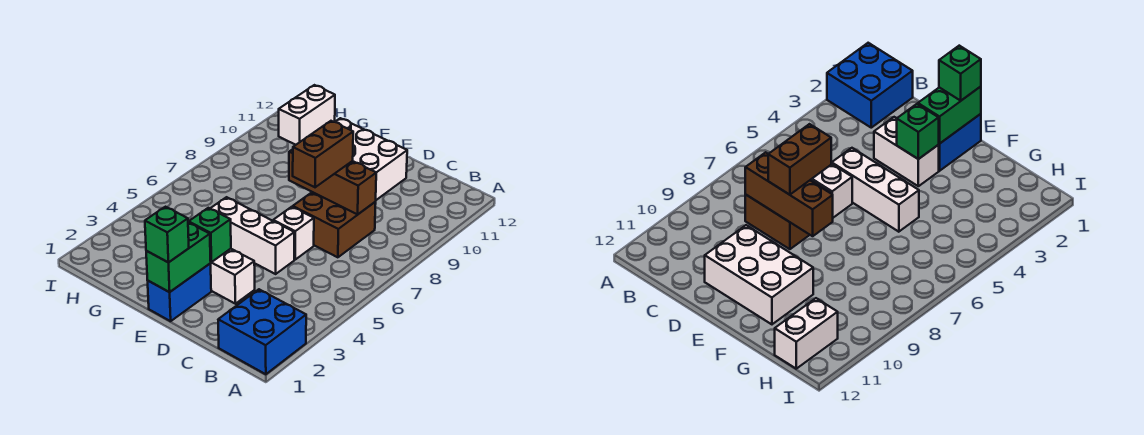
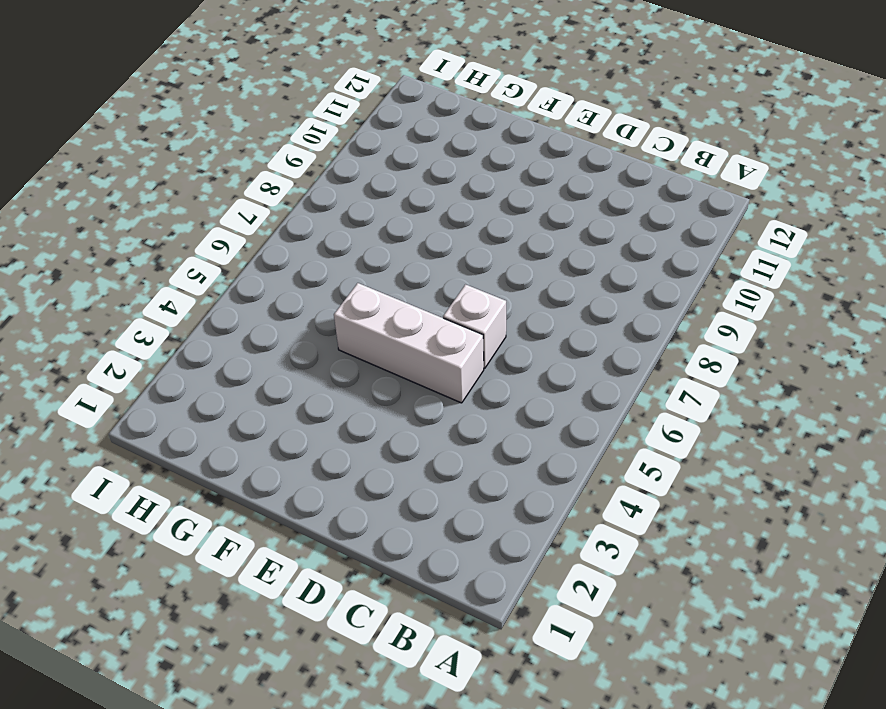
none -> blue brick A1:B2 level 1
none -> brown brick C7:D8 level 1
none -> white brick D3:E3 level 1

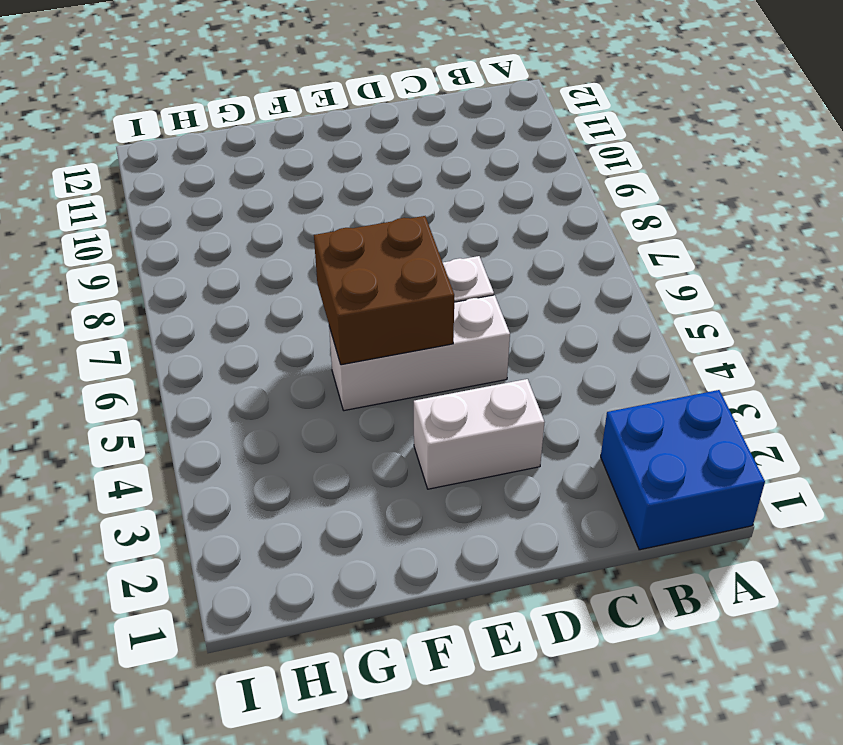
brown brick E5:F6 level 2 -> brown brick C7:D8 level 1
none -> white brick D10:F11 level 1
none -> blue brick E1:E2 level 1
none -> white brick H11:H12 level 1

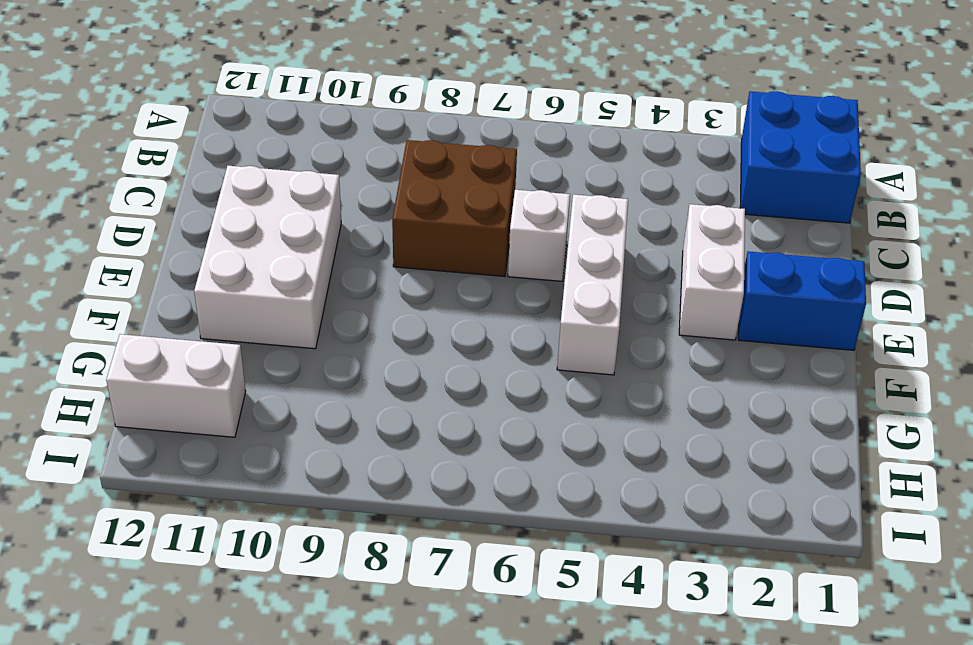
none -> brown brick C8:E8 level 2
none -> green brick E1:E2 level 2
none -> green brick E3 level 2

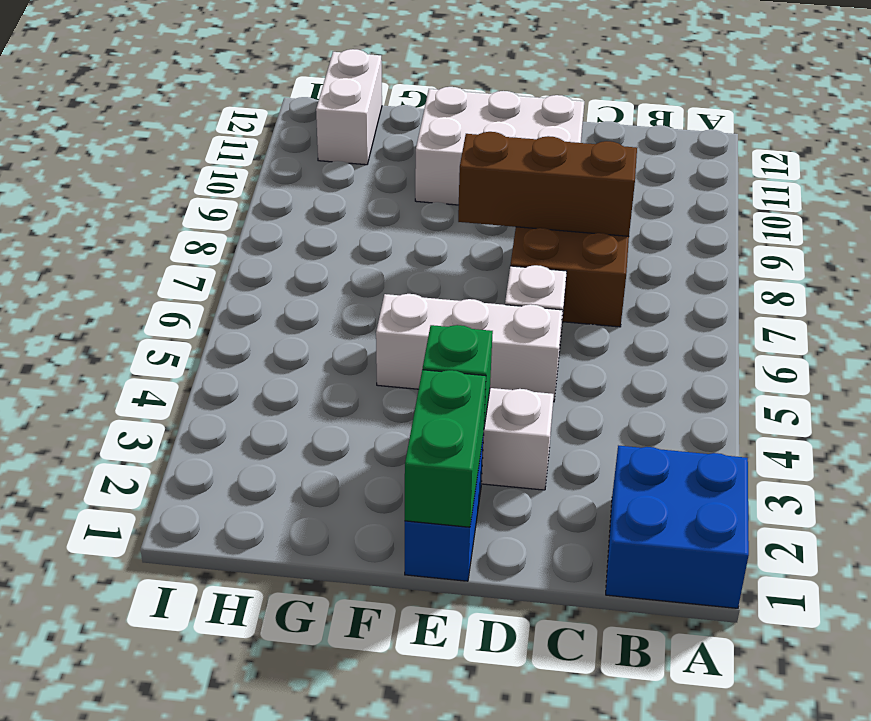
none -> brown brick D7:D8 level 3
none -> green brick E1 level 3

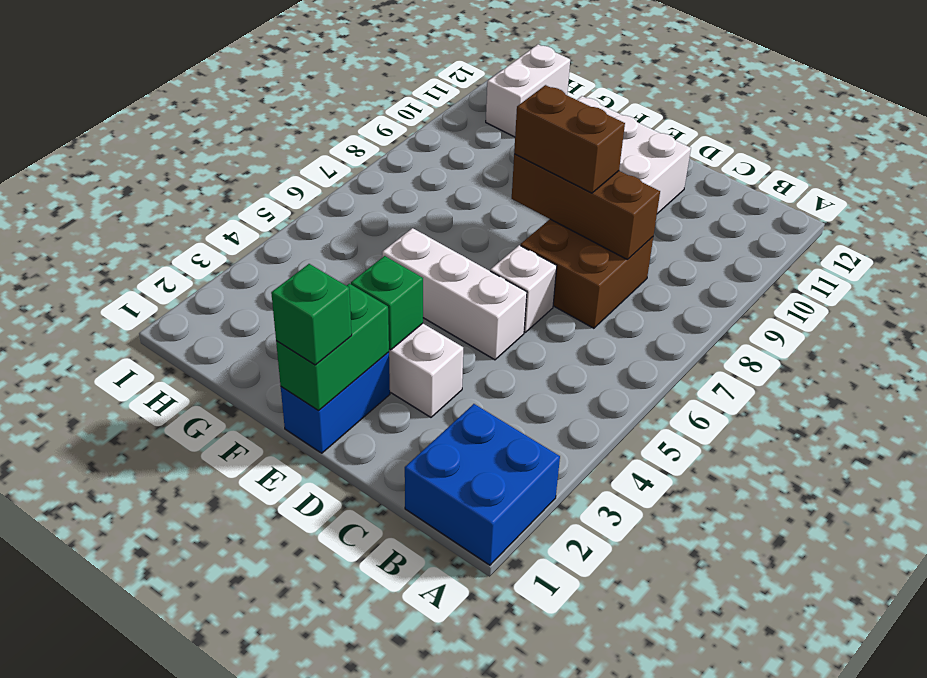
brown brick D8:E8 level 3 -> brown brick D7:D8 level 3

